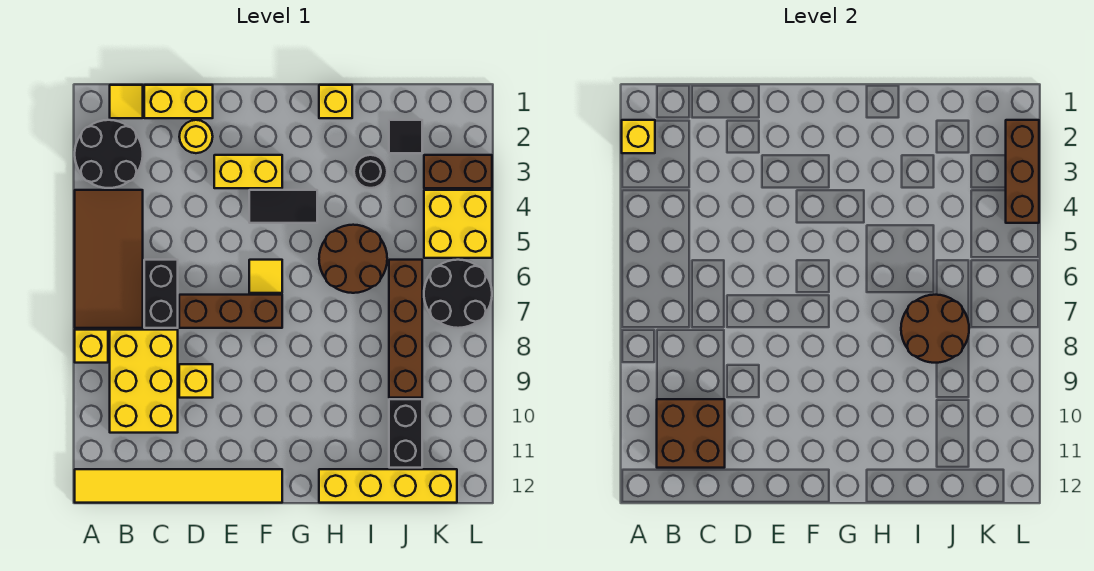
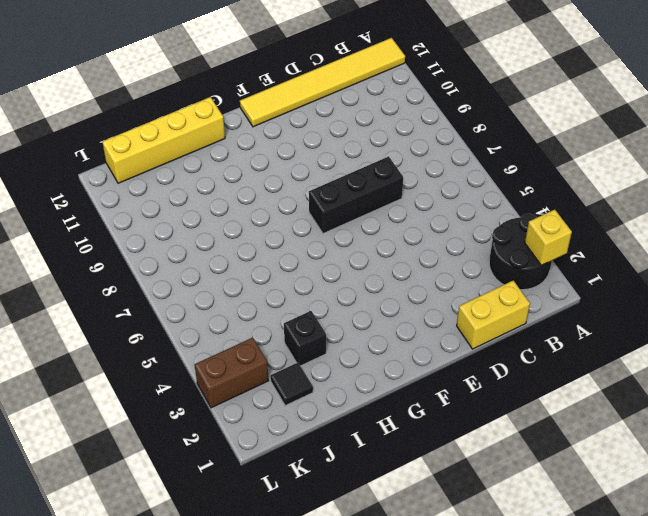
black brick D7:F7 level 1 -> brown brick D7:F7 level 1
black brick I3 level 1 -> black round brick I3 level 1
none -> brown tile A4:B7 level 1
none -> yellow brick A8 level 1
none -> yellow tile B1 level 1

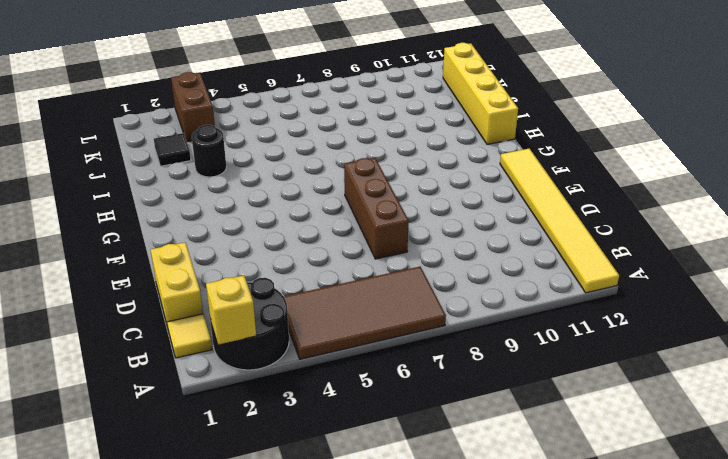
none -> yellow brick A8 level 1
none -> yellow brick B8:C10 level 1
none -> black brick C6:C7 level 1

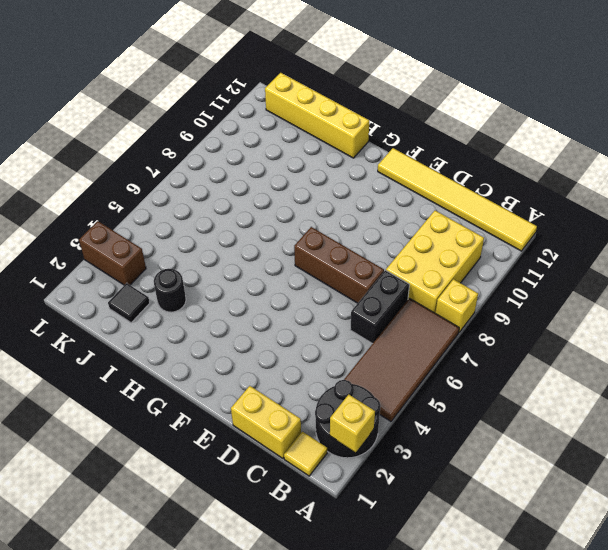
none -> yellow round brick D2 level 1
none -> yellow brick D9 level 1
none -> yellow brick E3:F3 level 1

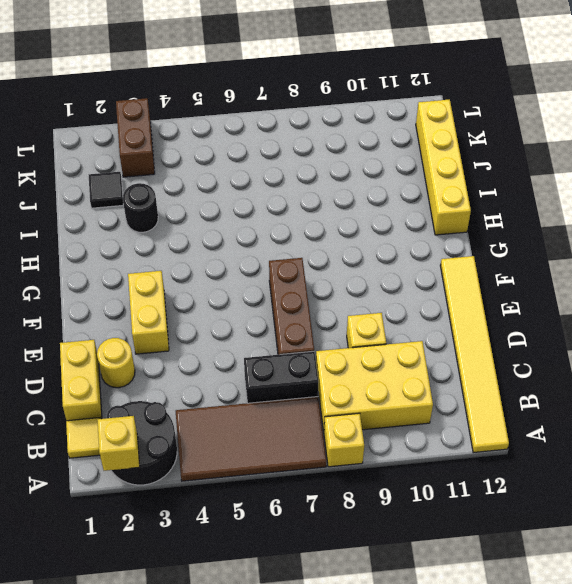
none -> black tile F4:G4 level 1
none -> yellow tile F6 level 1
none -> yellow brick H1 level 1

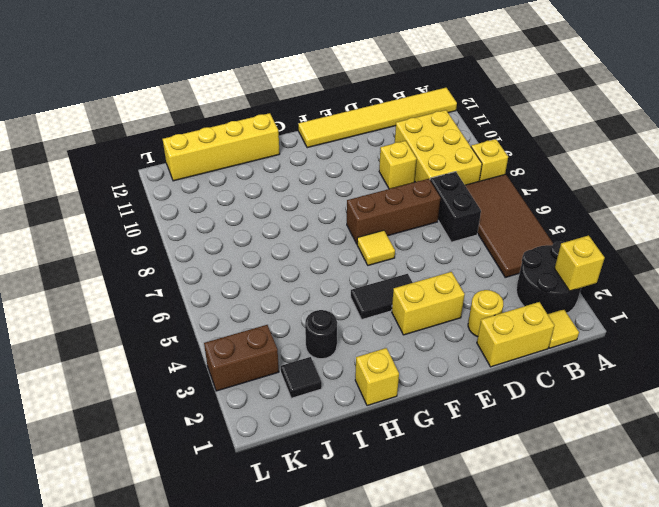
none -> brown round brick H5:I6 level 1
none -> brown brick J6:J9 level 1
none -> black brick J10:J11 level 1

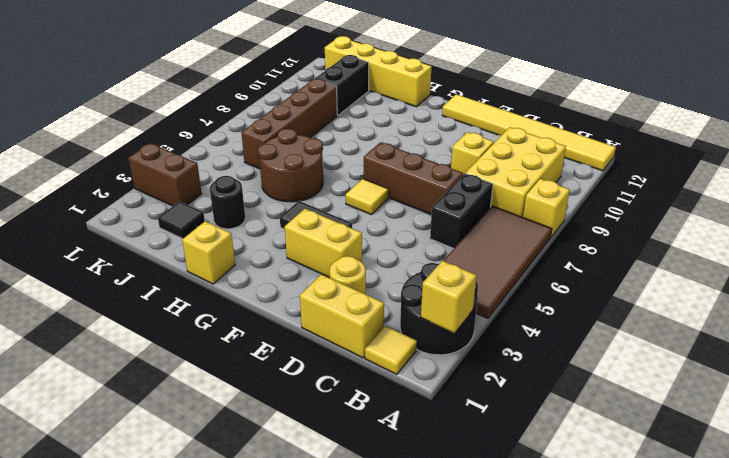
none -> yellow brick K4:L5 level 1
none -> black round brick K6:L7 level 1
none -> brown brick B10:C11 level 2

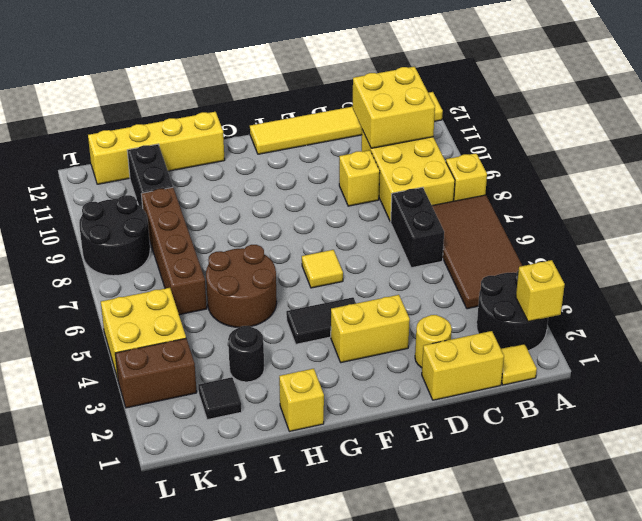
yellow brick B10:C11 level 2 -> brown brick B10:C11 level 2
black round brick K8:L9 level 1 -> black round brick K6:L7 level 1
none -> brown brick D7:F7 level 1
none -> brown round brick I7:J8 level 2
none -> brown brick L2:L4 level 2

